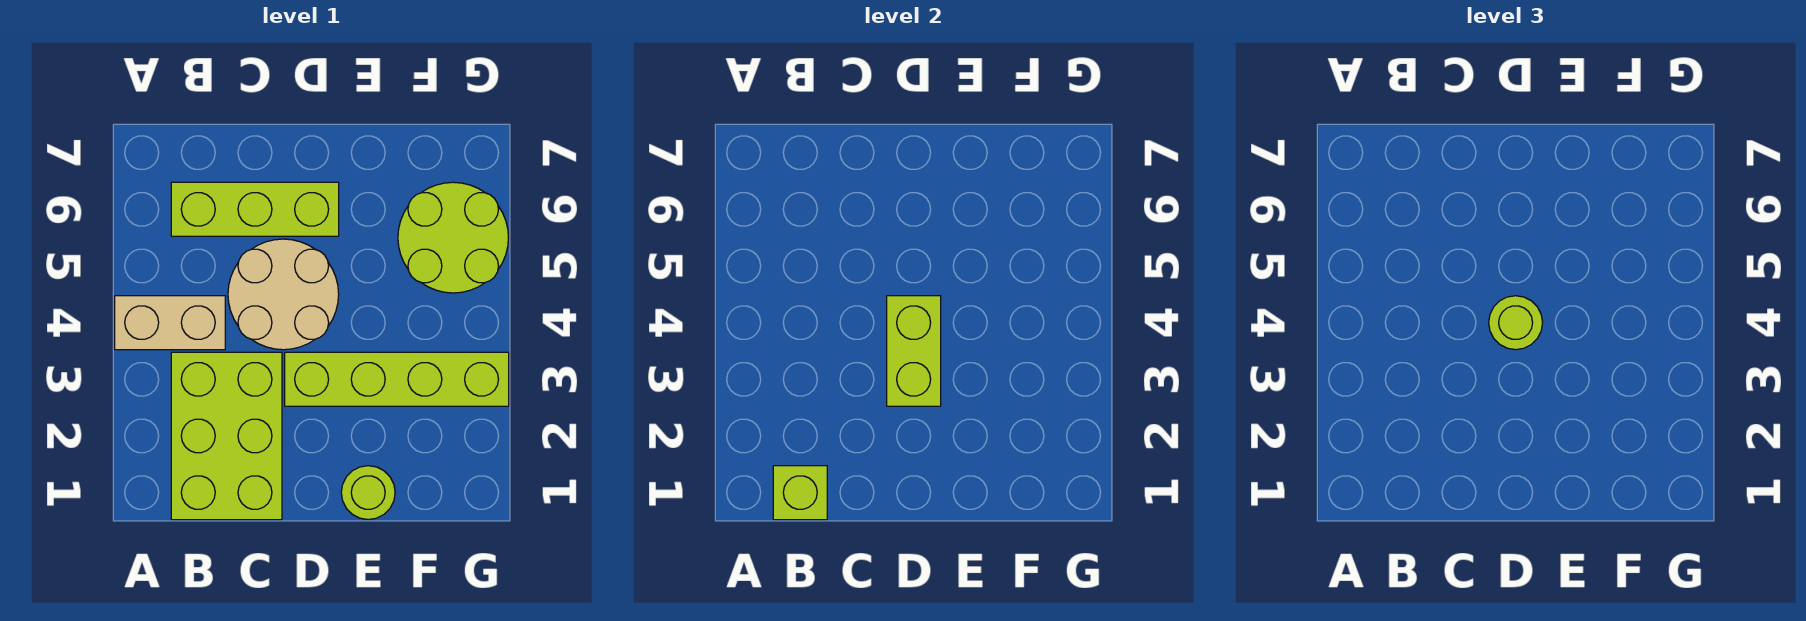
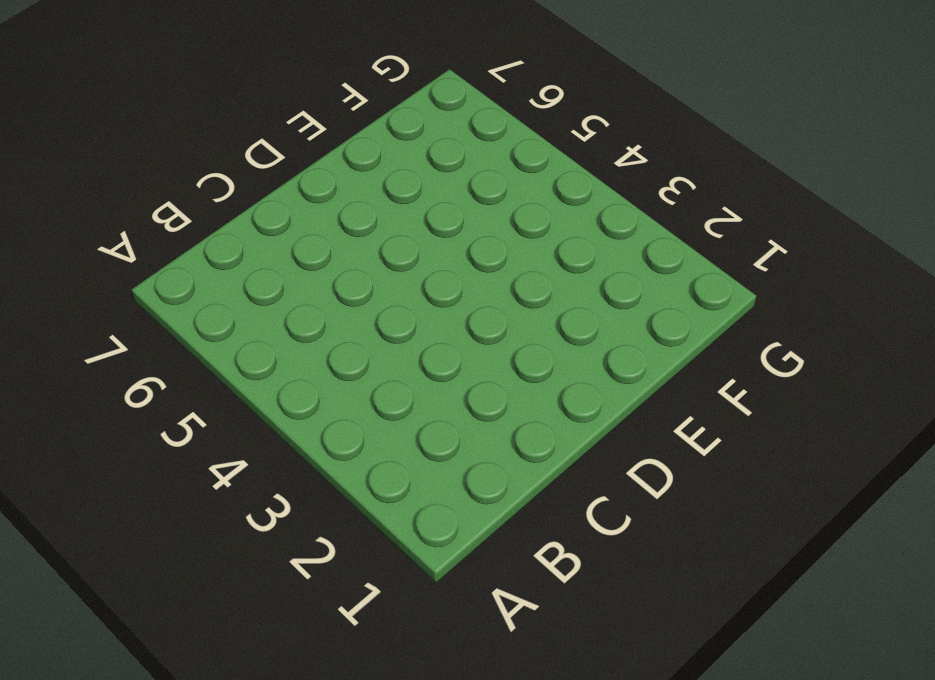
none -> tan brick A4:B4 level 1
none -> lime brick B1:C3 level 1

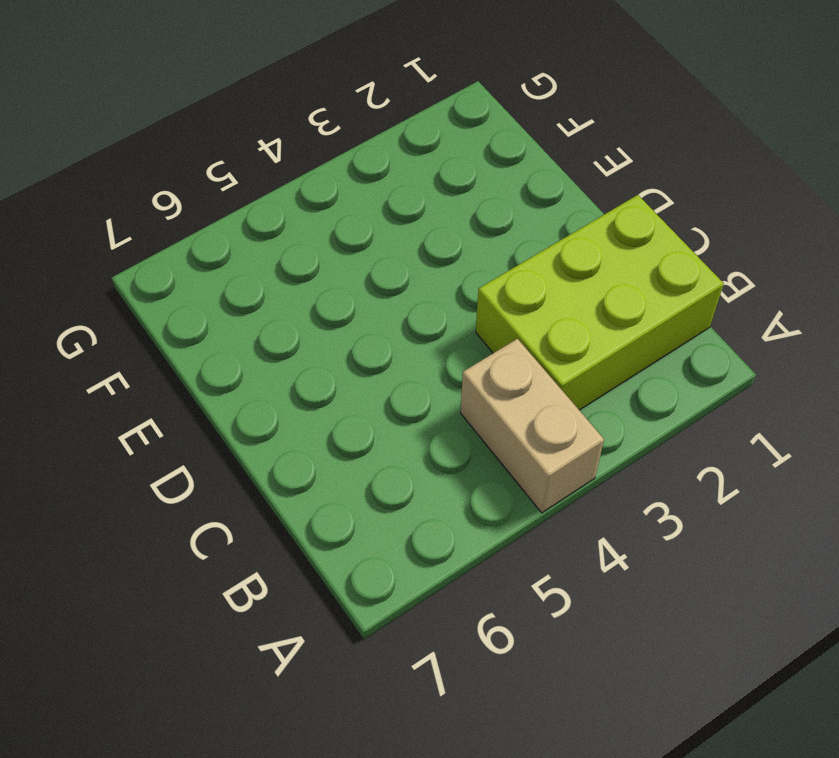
none -> lime brick B6:D6 level 1
none -> tan round brick C4:D5 level 1

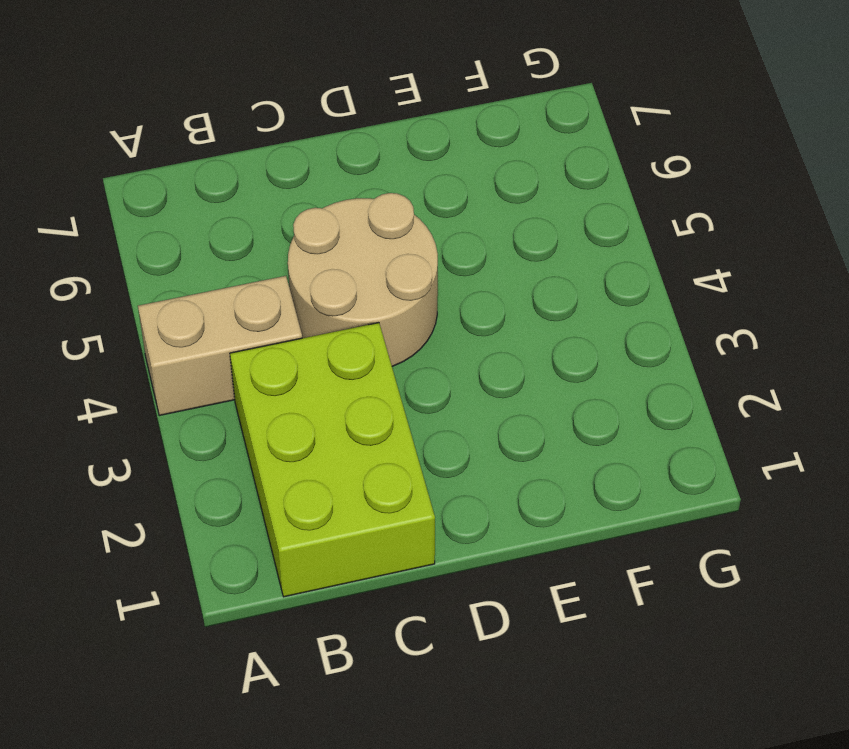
none -> lime brick B6:D6 level 1
none -> lime brick D3:G3 level 1

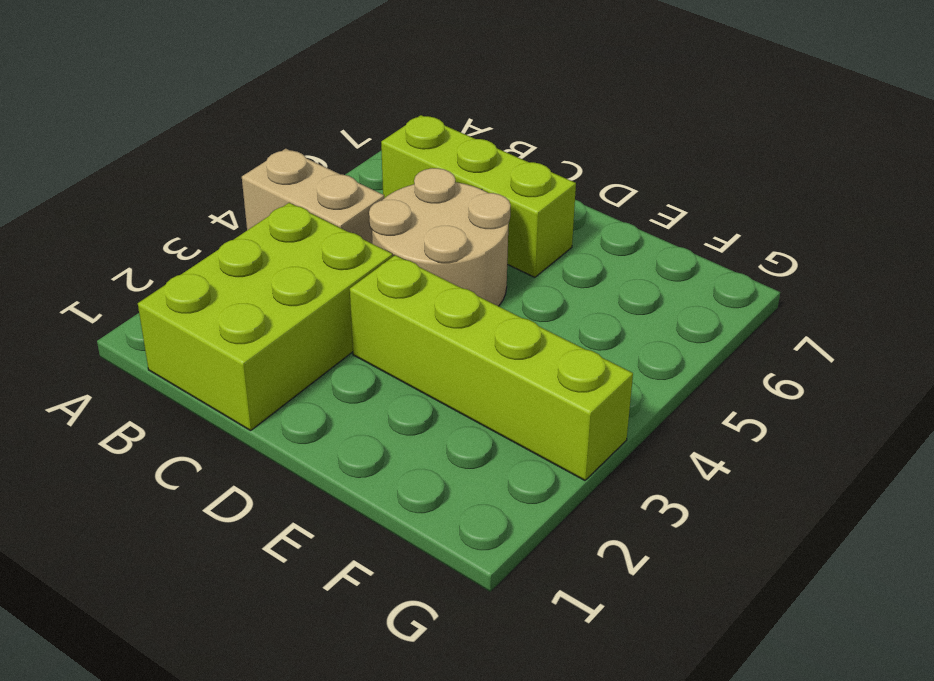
none -> lime round brick E1 level 1
none -> lime round brick F5:G6 level 1

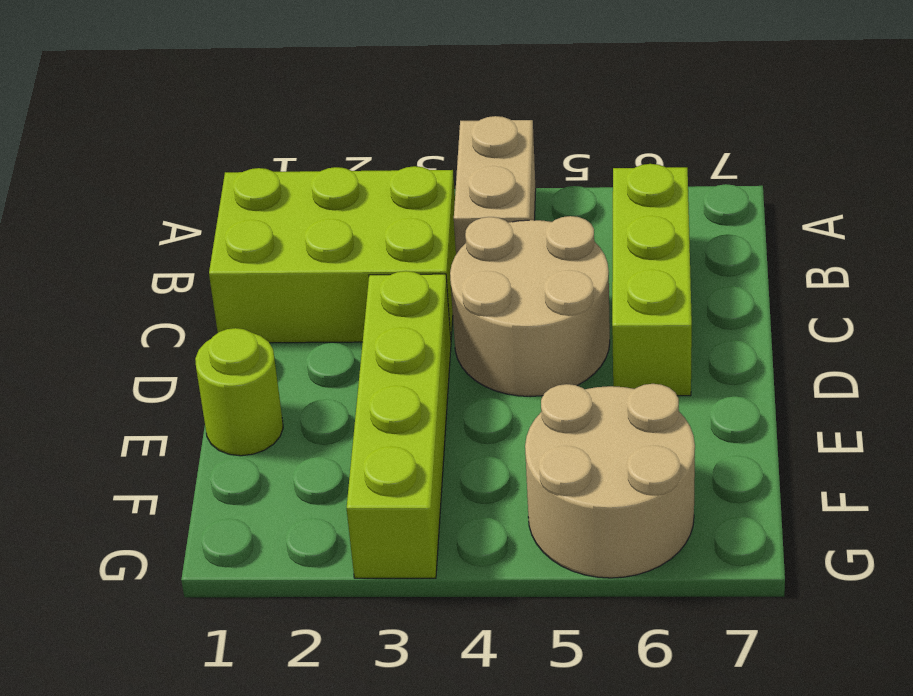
tan round brick F5:G6 level 1 -> lime round brick F5:G6 level 1
none -> lime brick B1 level 2
none -> lime brick D3:D4 level 2

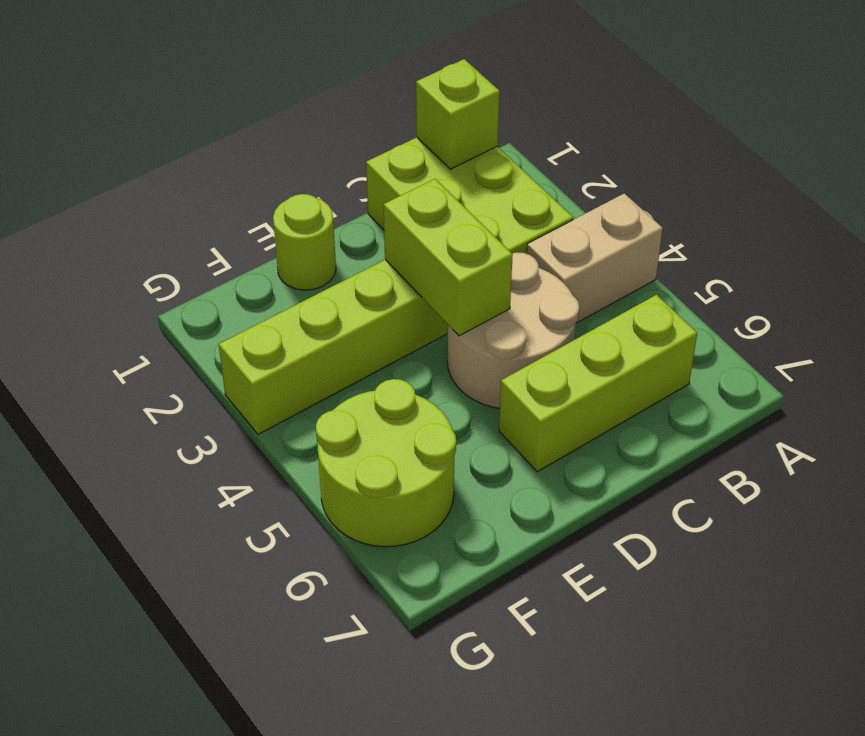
none -> lime round brick D4 level 3

